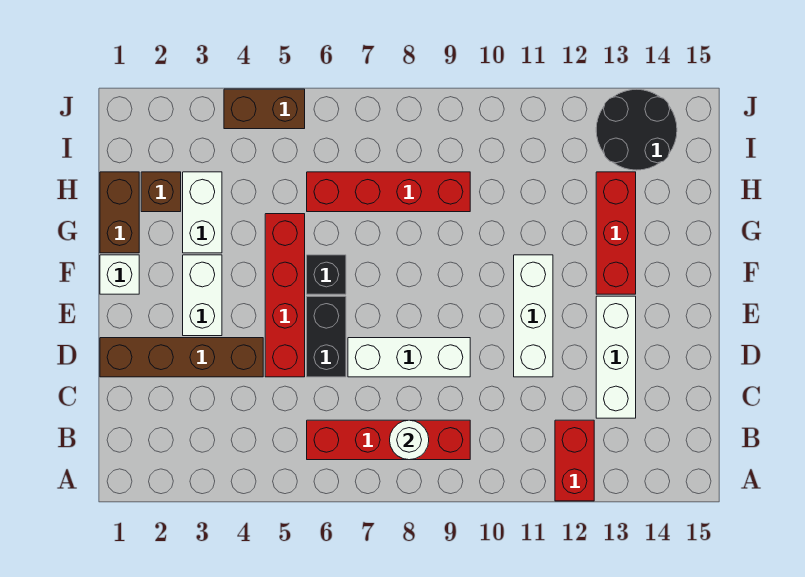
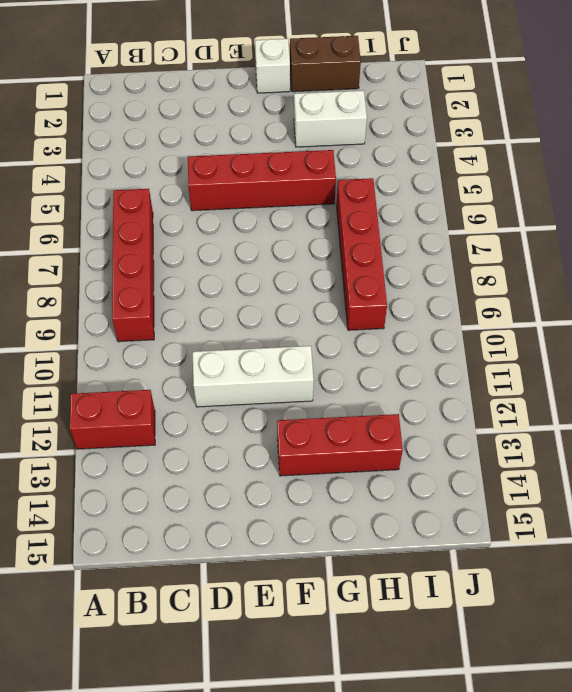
none -> white brick C13:E13 level 1
none -> brown brick D1:D4 level 1
none -> black brick D6:E6 level 1

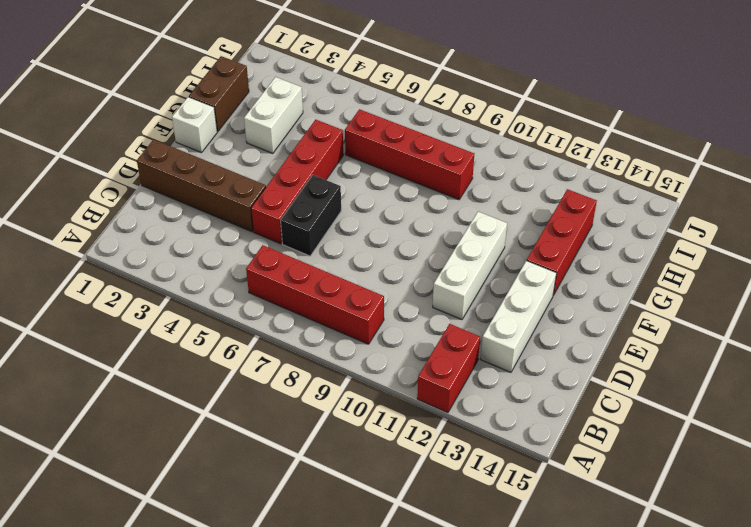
none -> white brick D7:D9 level 1
none -> white brick E3:F3 level 1
none -> black brick F6 level 1

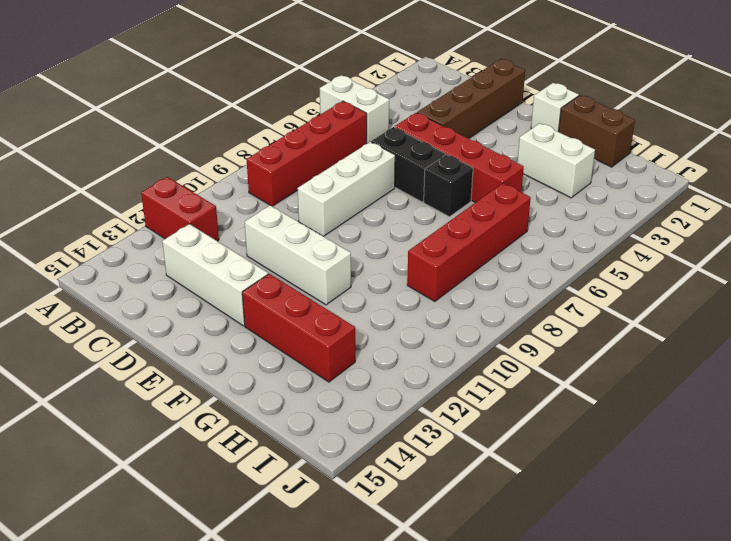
white brick A5:B5 level 1 -> white brick E3:F3 level 1
none -> brown brick H2 level 1
none -> black round brick I13:J14 level 1
none -> brown brick J4:J5 level 1

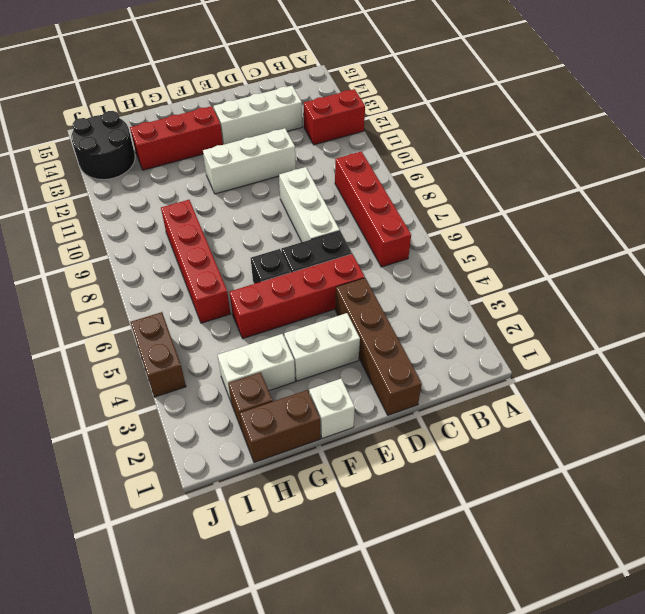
none -> white round brick B8 level 2

